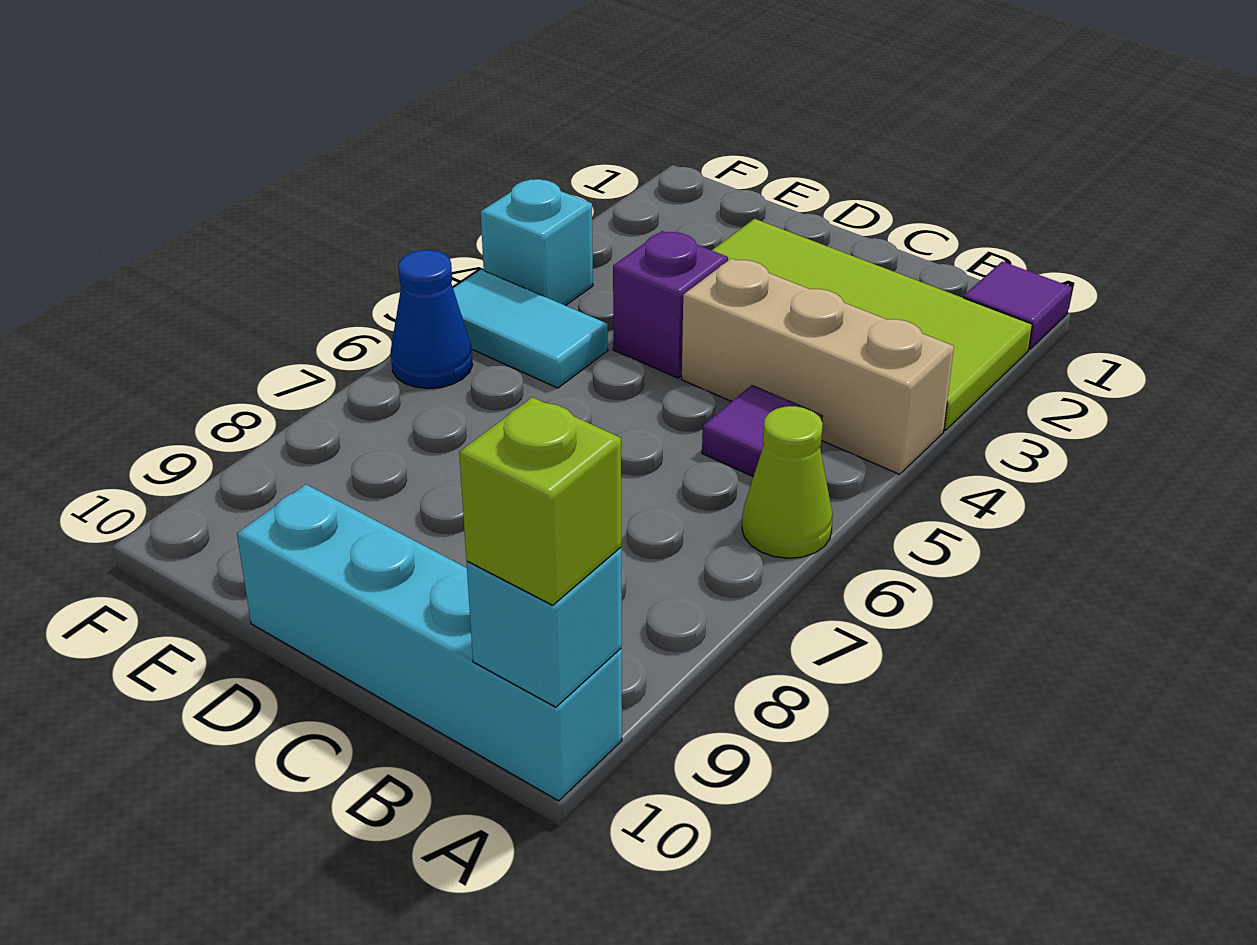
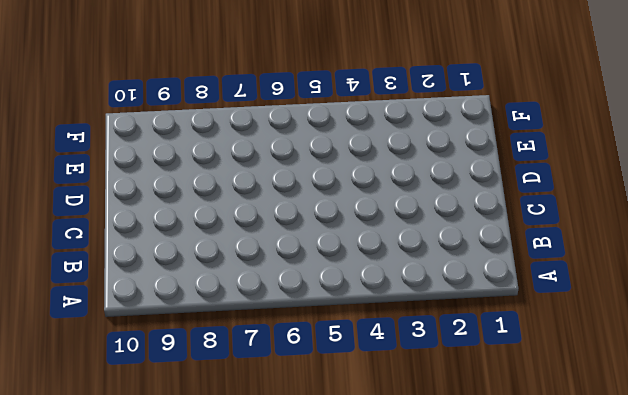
none -> purple tile A1 level 1
none -> lime tile A2:D3 level 1
none -> tan brick A4:C4 level 1

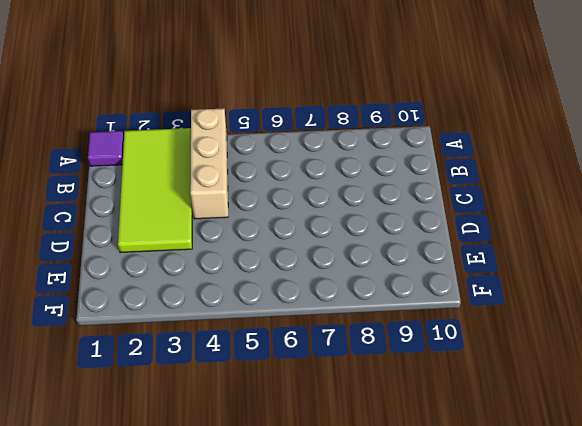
none -> lime cone A6 level 1
none -> cyan brick A10:D10 level 1
none -> purple tile B5 level 1

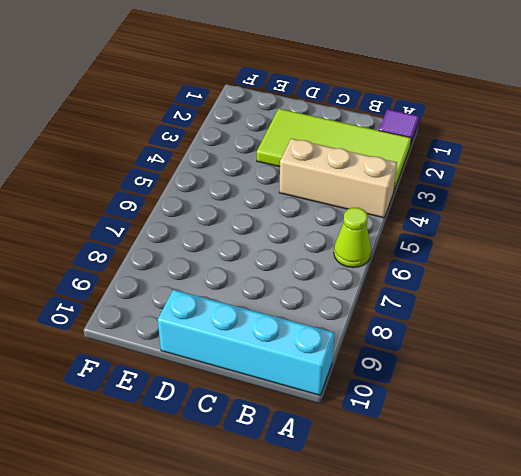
none -> purple tile B5 level 1
none -> purple brick D4 level 1
none -> cyan tile E5:F5 level 1

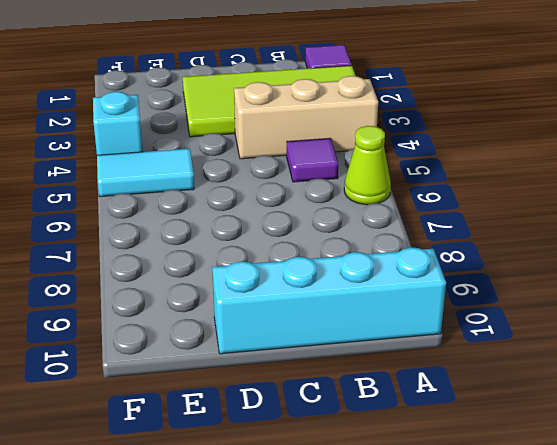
none -> purple brick D4 level 1
none -> blue cone F6 level 1
none -> cyan brick A10 level 2

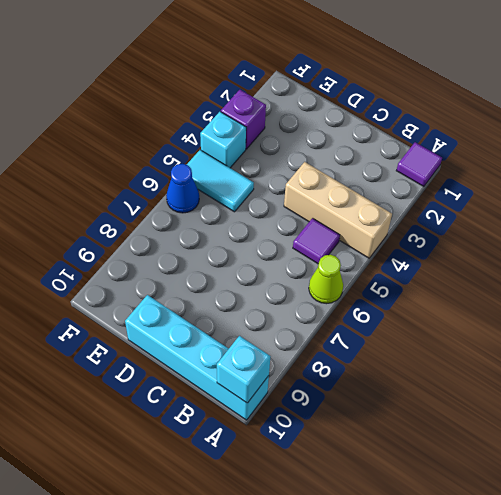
purple brick F3 level 1 -> purple brick D4 level 1
none -> lime tile A2:D3 level 1
none -> lime brick A10 level 3

